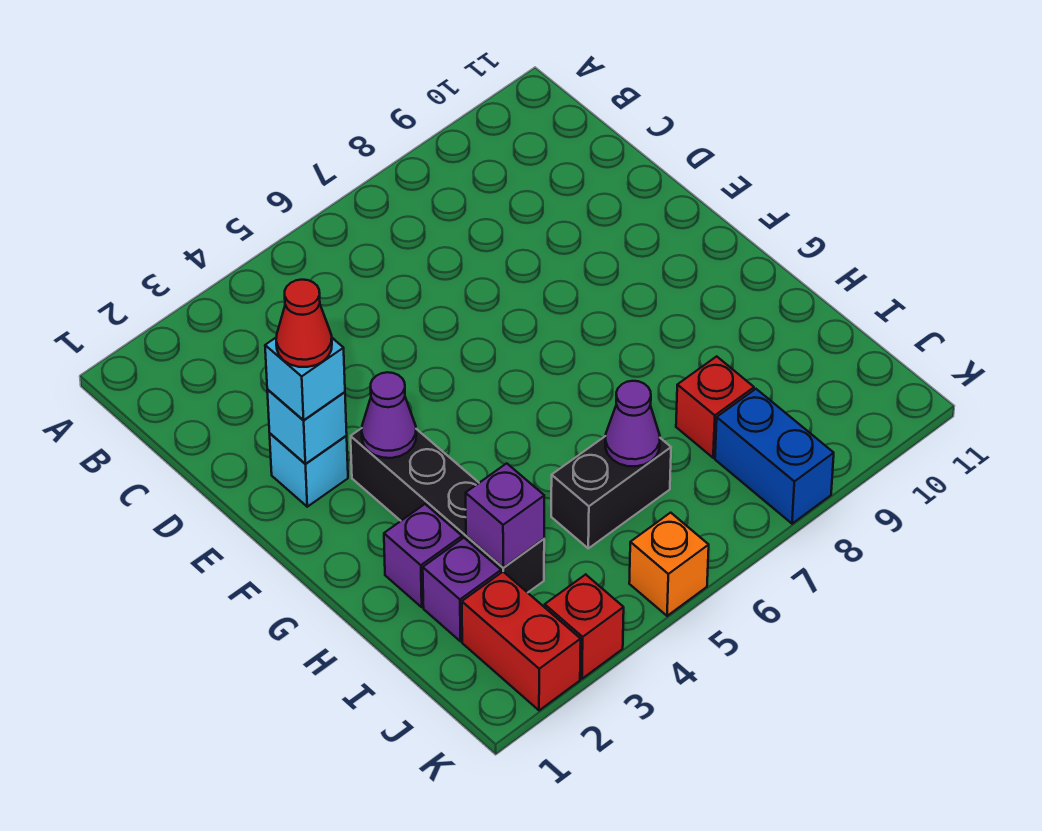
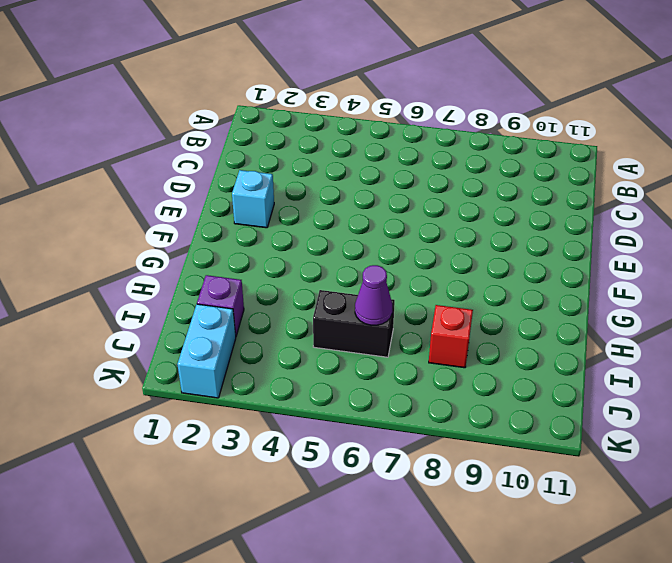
cyan brick J2:K2 level 1 -> red brick J2:K2 level 1
none -> black brick F3:I3 level 1
none -> purple brick H2 level 1
none -> blue brick J8:K8 level 1

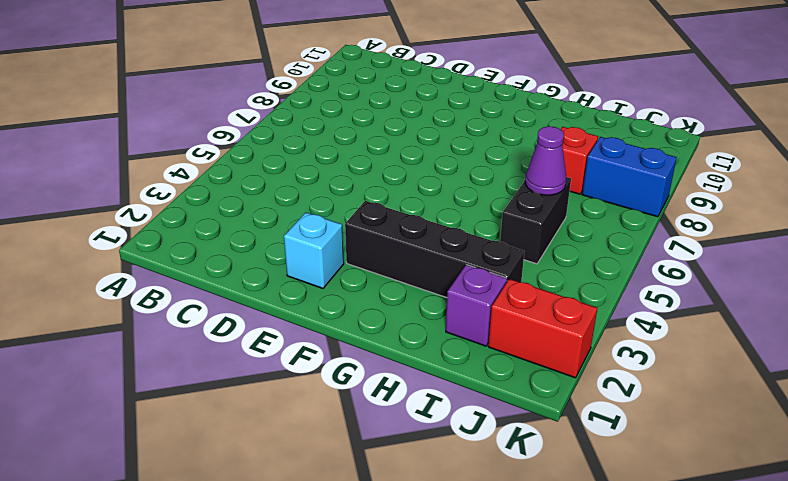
none -> purple brick H2 level 1
none -> red brick K3 level 1
none -> orange brick K5 level 1

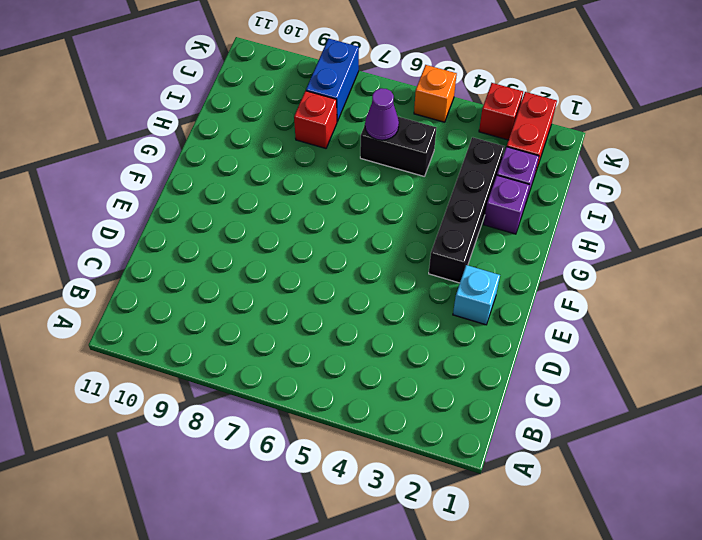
none -> cyan brick E2 level 2
none -> purple cone F3 level 2
none -> purple brick I3 level 2

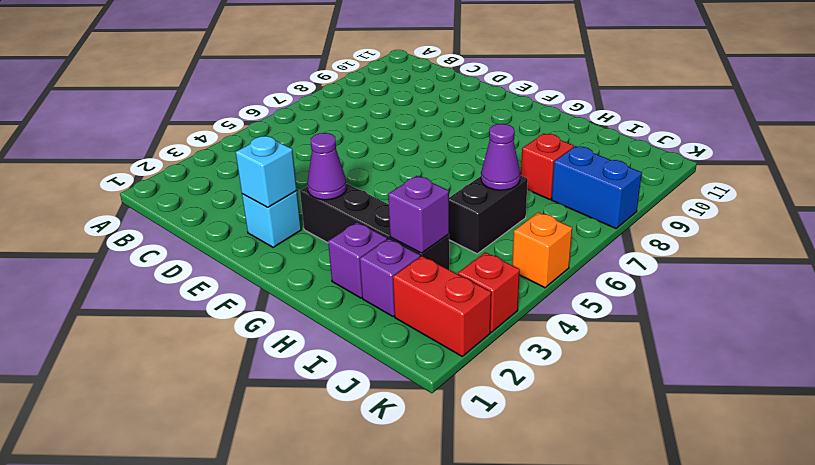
none -> cyan brick E2 level 3
none -> red cone E2 level 4

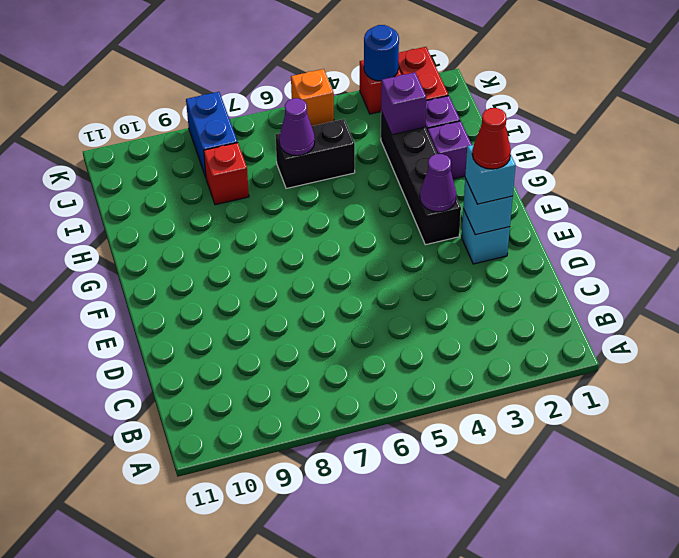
blue round brick K3 level 2 -> none

